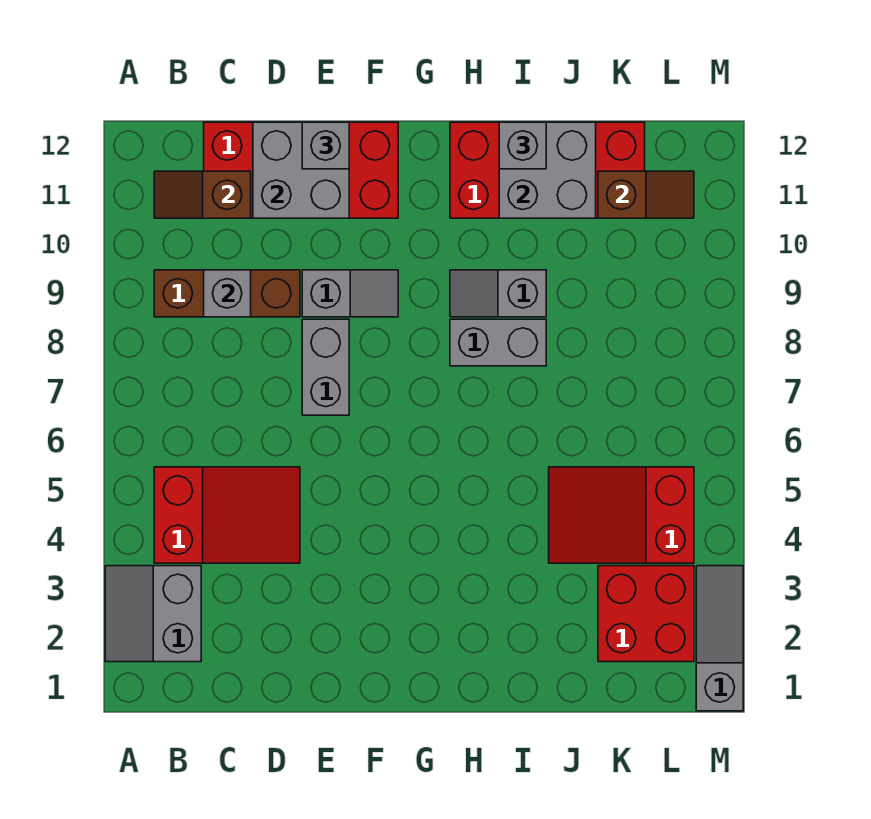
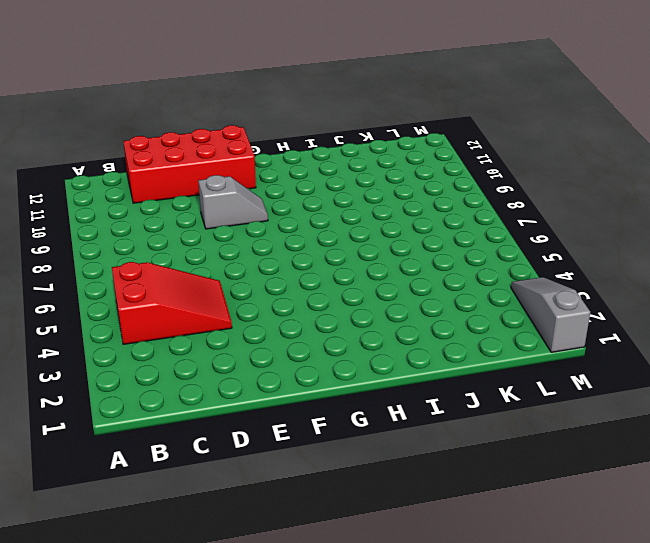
none -> grey slope A2:B3 level 1 top B
none -> brown brick B9:D9 level 1
none -> grey brick E7:E8 level 1

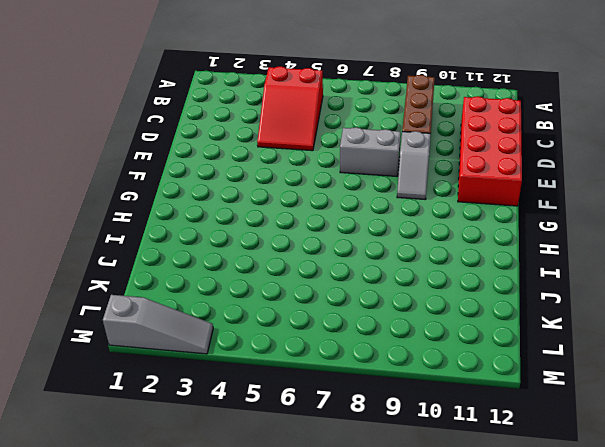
none -> grey slope A2:B3 level 1 top B
none -> grey brick H8:I8 level 1
none -> grey slope H9:I9 level 1 top I

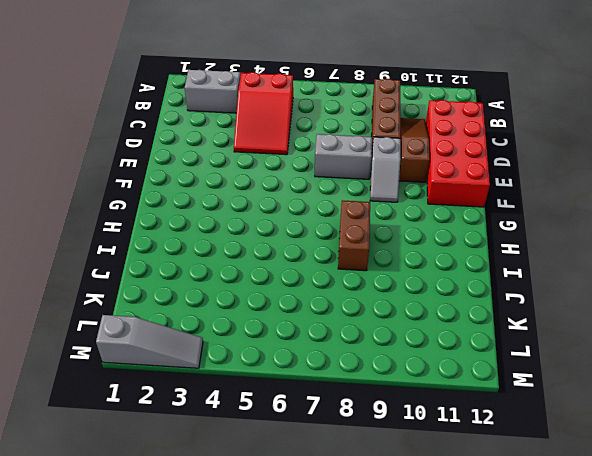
brown slope C10:E10 level 1 top E -> none
brown brick H8:I8 level 1 -> grey brick H8:I8 level 1
none -> grey slope H9:I9 level 1 top I
none -> red brick H11:K12 level 1
none -> red slope J4:L5 level 1 top L

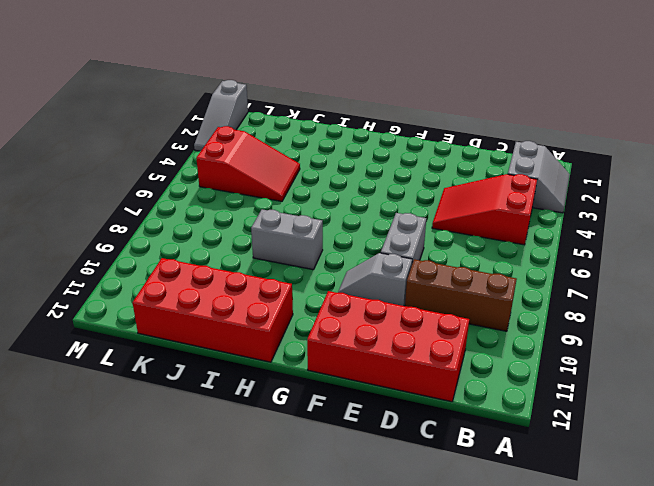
none -> grey slope H9:I9 level 1 top I
none -> red brick K2:L3 level 1
none -> brown slope B11:C11 level 2 top C

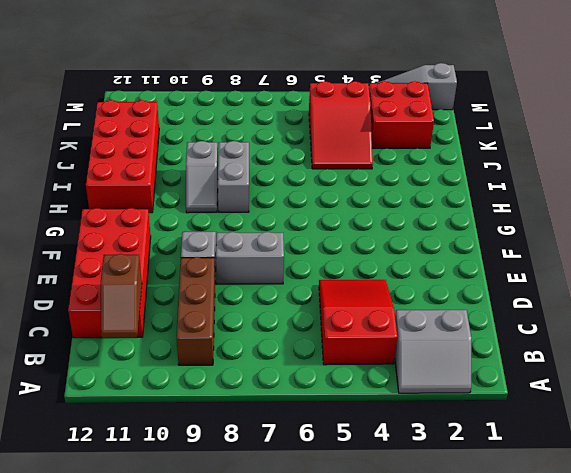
none -> grey brick C9 level 2
none -> grey brick D11:E12 level 2
none -> grey brick I11:J12 level 2

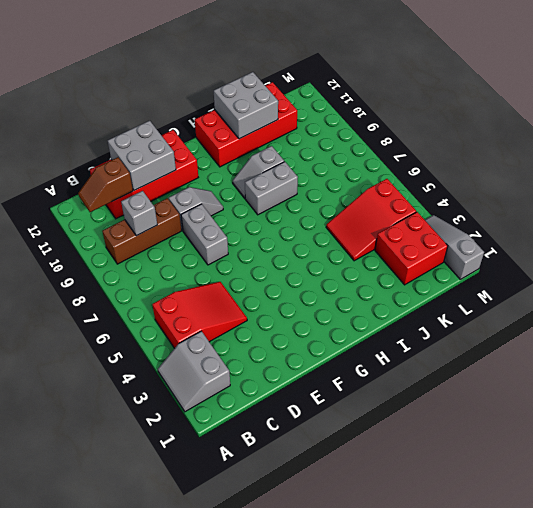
none -> brown slope K11:L11 level 2 top K
none -> grey brick E12 level 3
none -> grey brick I12 level 3

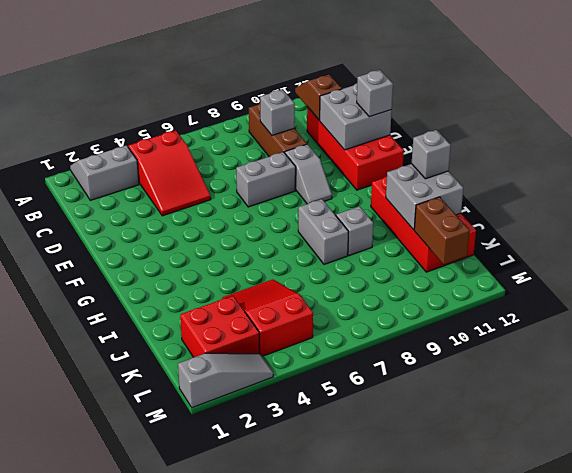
brown brick K11:L11 level 2 -> brown slope K11:L11 level 2 top K

